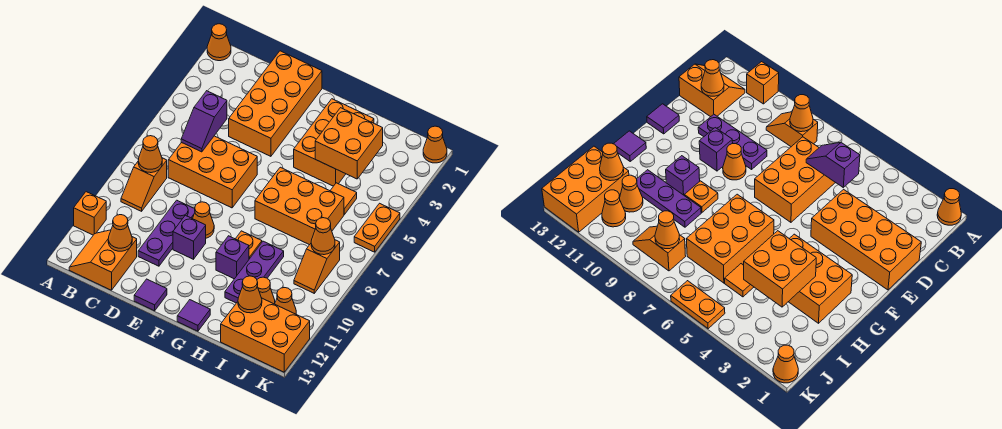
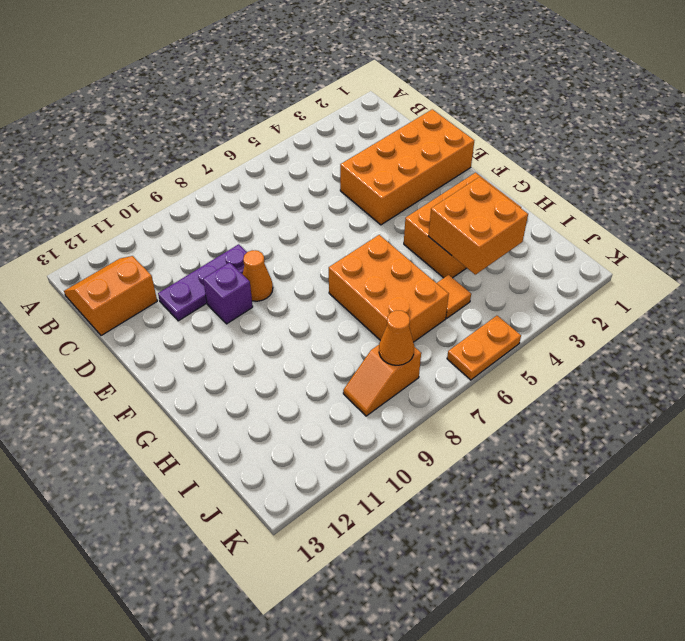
none -> orange cone A1 level 1
none -> orange brick A11 level 1
none -> orange slope B8:B9 level 1 top 8

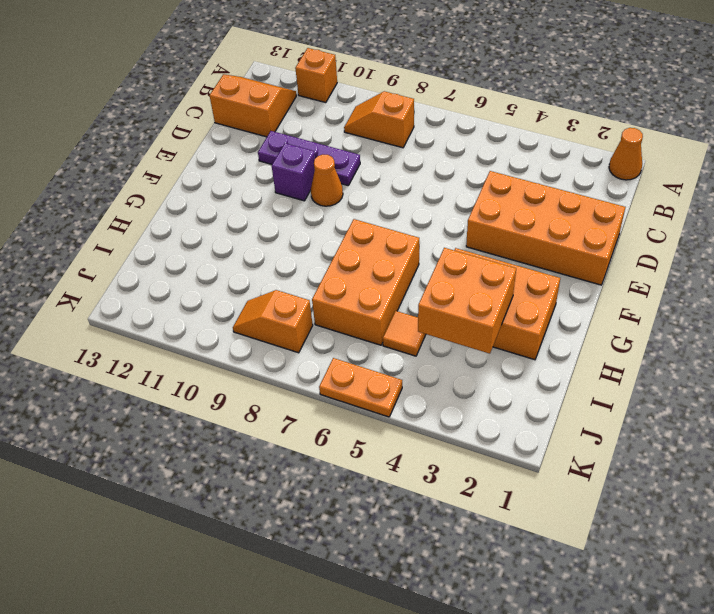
none -> orange brick C6:E7 level 1
none -> purple tile E13 level 1
none -> orange plate G9 level 1

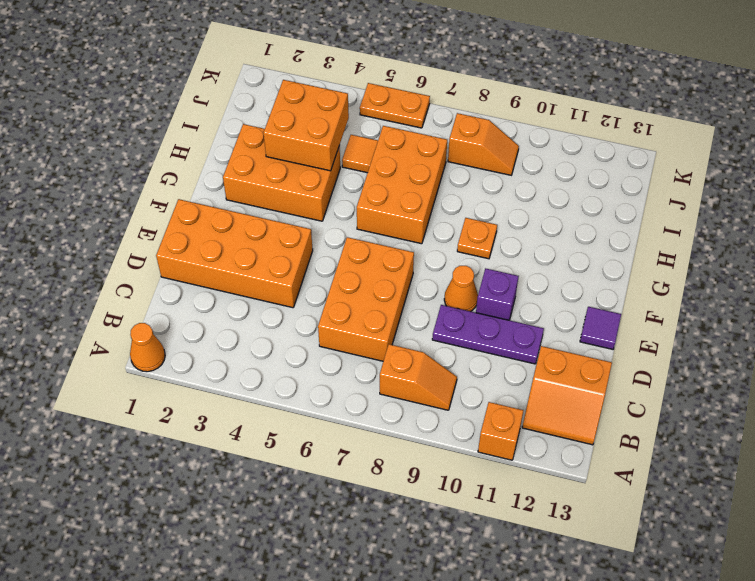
none -> purple brick G10 level 1
none -> purple tile G13 level 1
none -> purple plate H9:H11 level 1

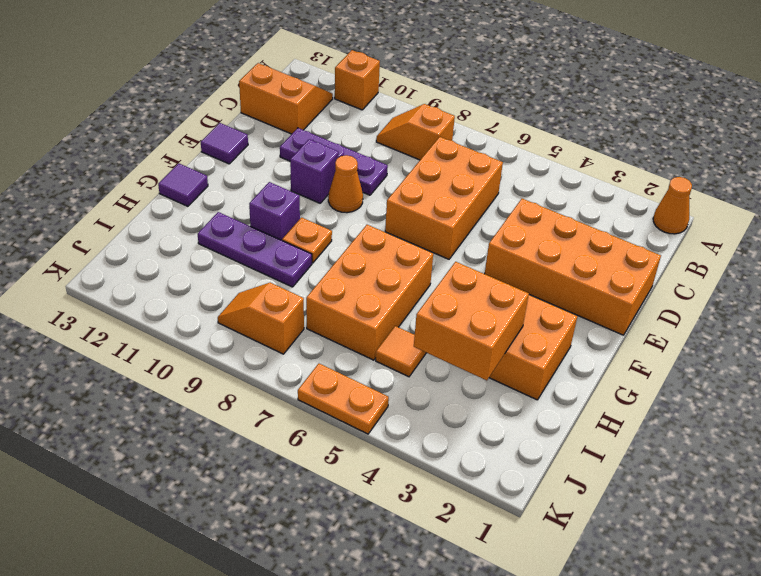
none -> orange cone I11 level 1
none -> orange brick I12:K13 level 1
none -> orange cone J11 level 1

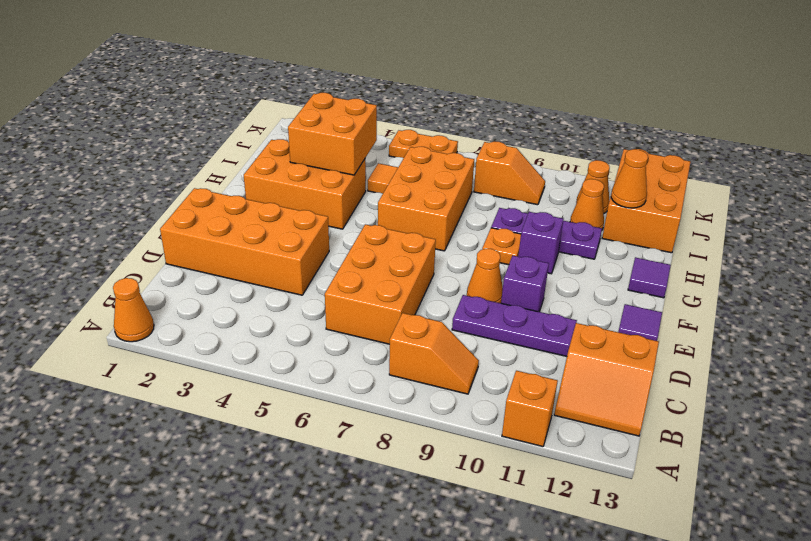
none -> orange cone K1 level 1
none -> orange cone B8 level 2
none -> purple slope C5:C6 level 2 top 5

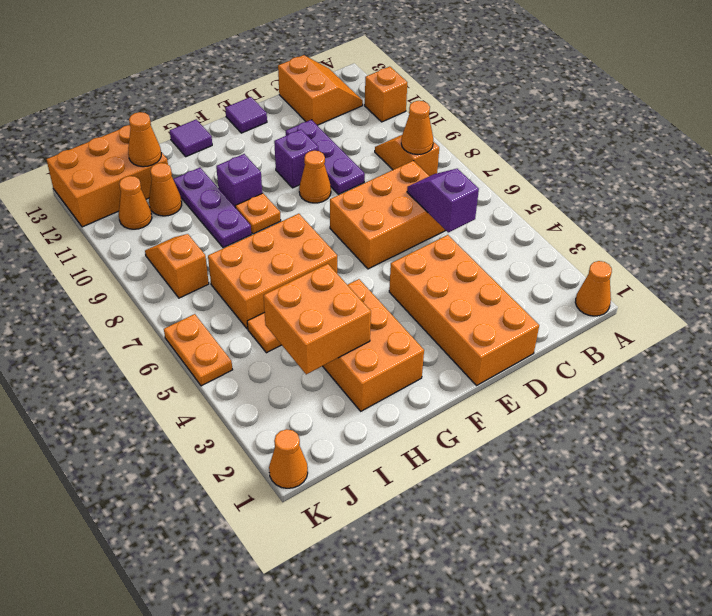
none -> orange cone C12 level 2
none -> orange cone J8 level 2

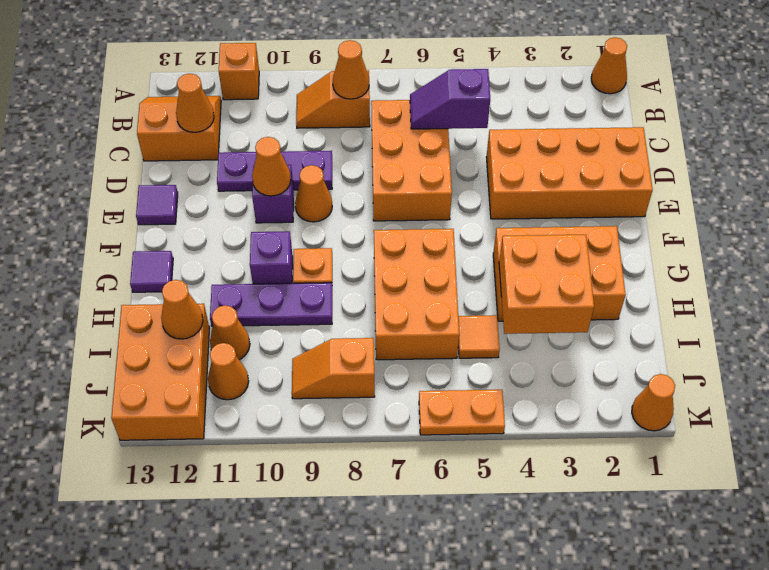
orange cone E10 level 2 -> orange cone J8 level 2

